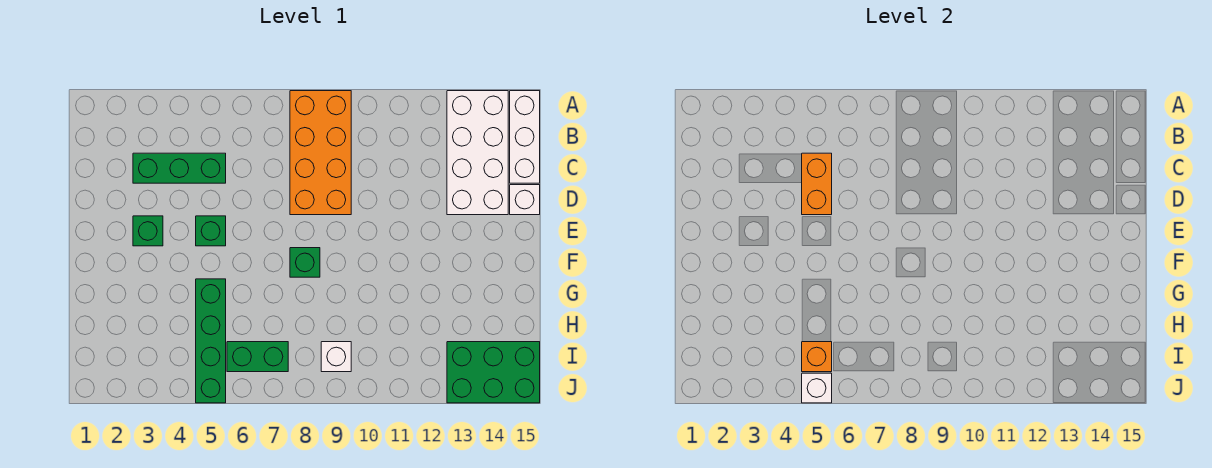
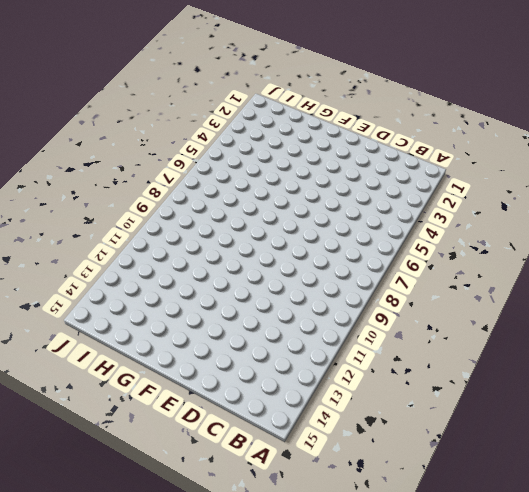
none -> orange brick A8:D9 level 1
none -> white brick A13:D14 level 1
none -> white brick A15:C15 level 1

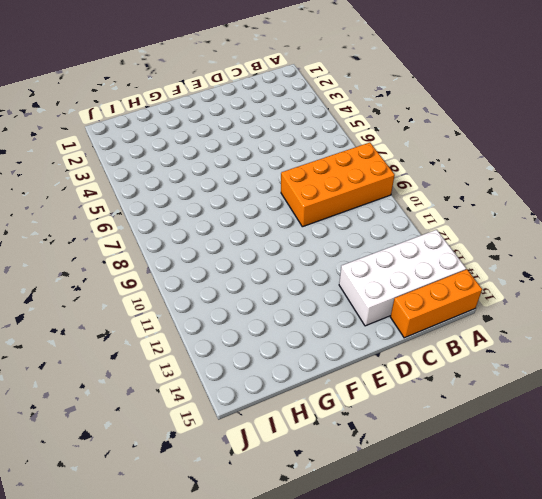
orange brick A15:C15 level 1 -> white brick A15:C15 level 1
none -> green brick C3:C5 level 1
none -> white brick D15 level 1
none -> green brick E3 level 1

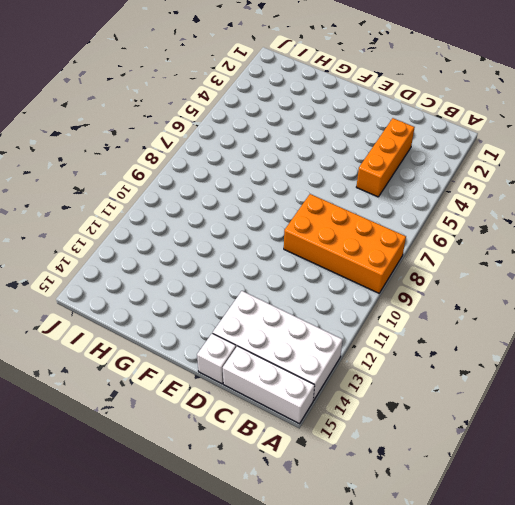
orange brick C3:C5 level 1 -> green brick C3:C5 level 1
none -> green brick E3 level 1
none -> green brick E5 level 1
none -> green brick F8 level 1

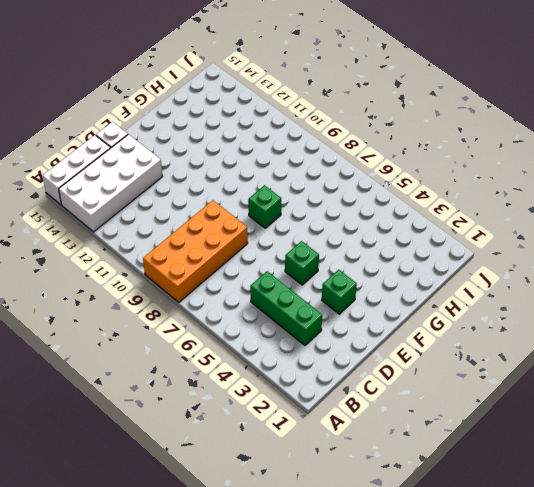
none -> green brick G5:J5 level 1
none -> green brick I6:I7 level 1
none -> white brick I9 level 1

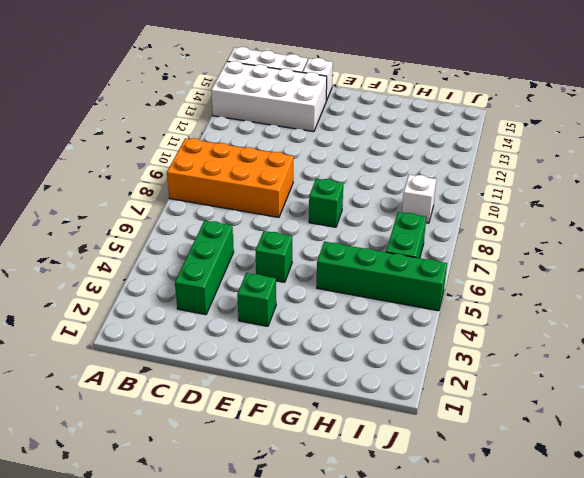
none -> green brick I13:J15 level 1
none -> orange brick C5:D5 level 2
none -> orange brick I5 level 2

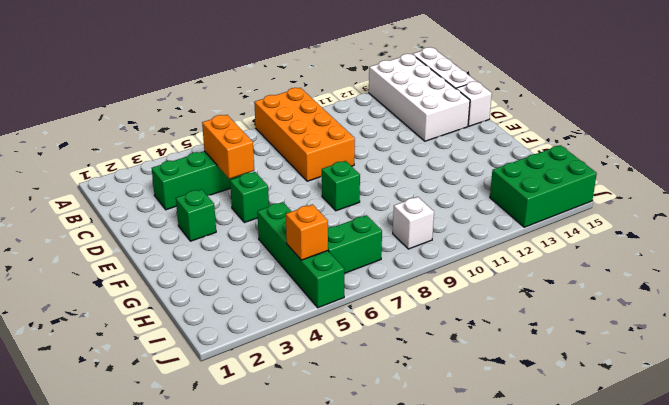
none -> white brick J5 level 2

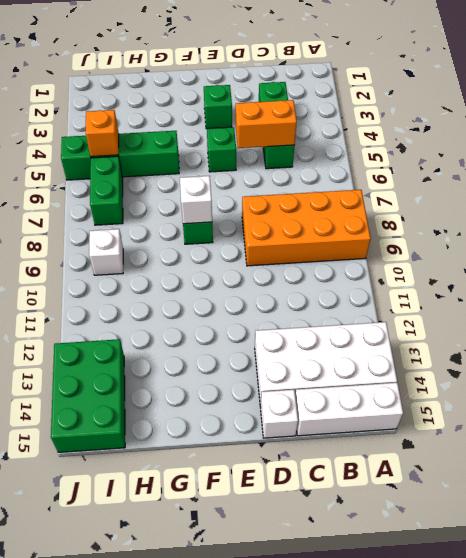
white brick F8 level 2 -> white brick J5 level 2

